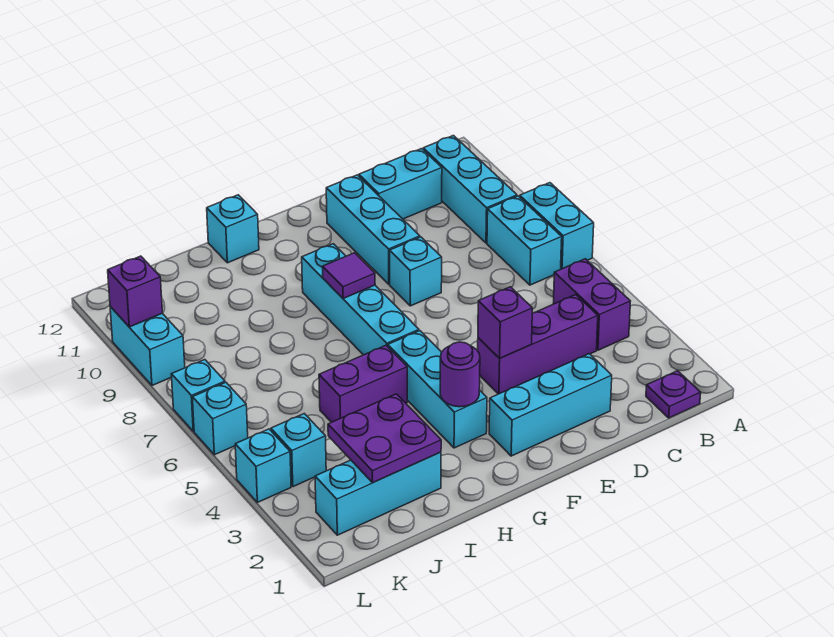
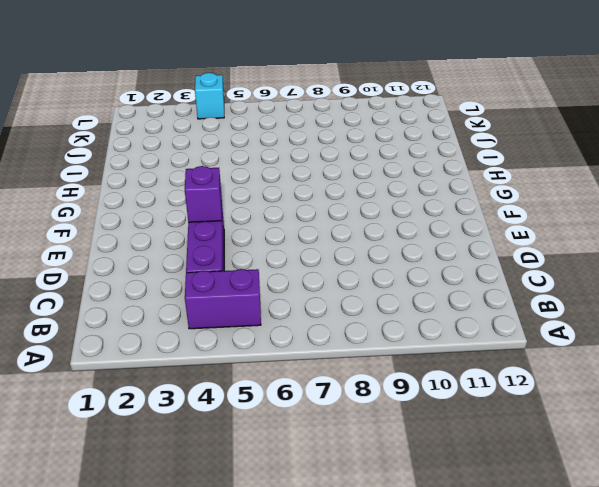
none -> cyan brick A7:A8 level 1
none -> purple plate B1 level 1
none -> cyan brick B7:B8 level 1

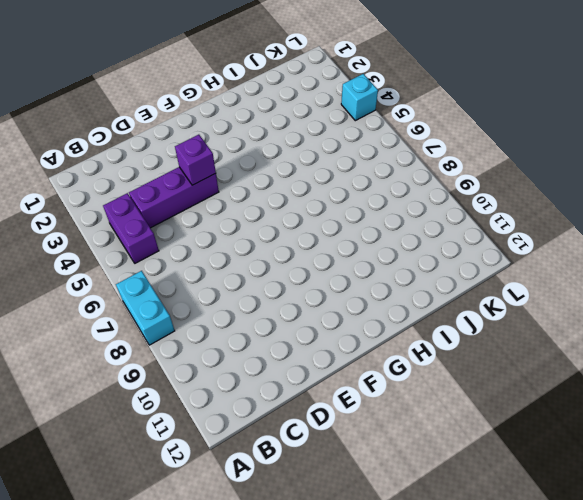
none -> purple plate B1 level 1
none -> cyan brick B7:B8 level 1
none -> cyan brick B9:B11 level 1

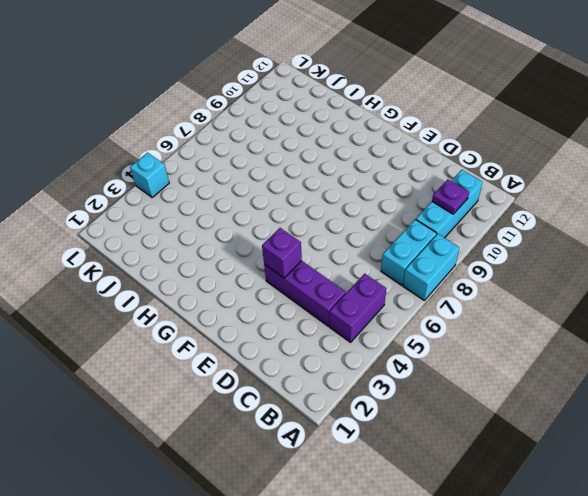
purple plate B10 level 2 -> purple plate B1 level 1
none -> cyan brick C11:D11 level 1
none -> cyan brick D2:F2 level 1
none -> cyan brick E8 level 1

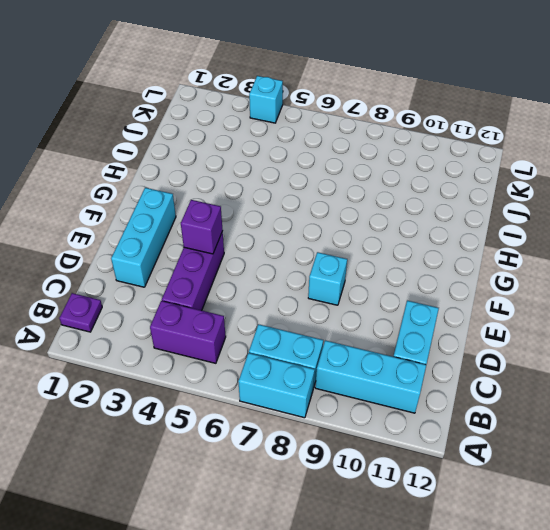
none -> cyan brick E9:E11 level 1
none -> cyan brick G3:G5 level 1
none -> cyan brick G6:G9 level 1

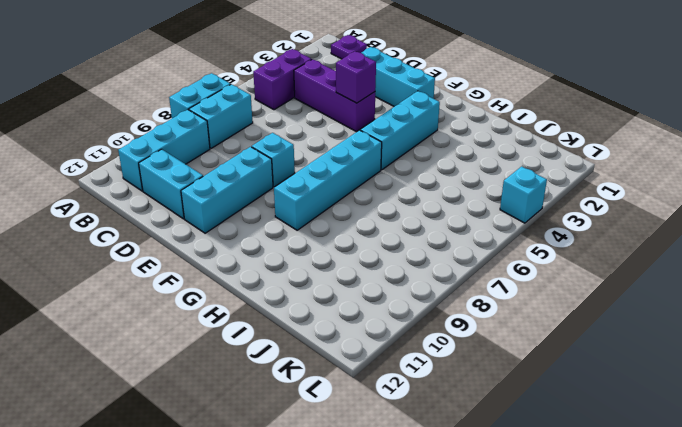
none -> purple brick H5:I5 level 1
none -> cyan brick H12 level 1
none -> cyan brick I2:K2 level 1

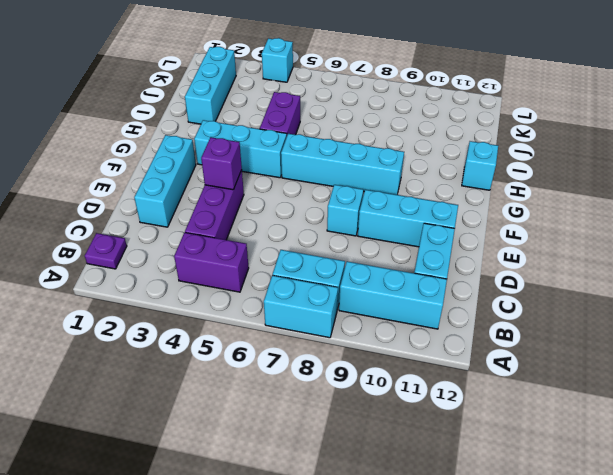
none -> cyan brick K4 level 1
none -> cyan brick L6 level 1
none -> cyan brick L7 level 1

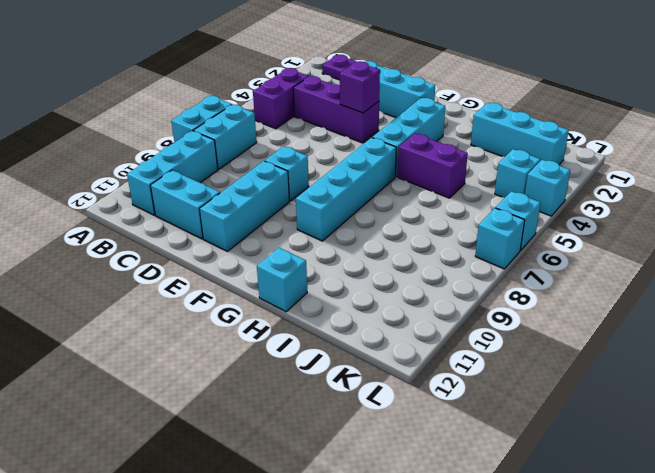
none -> cyan brick L9:L10 level 1
none -> purple round brick G3 level 2
none -> purple tile G8 level 2

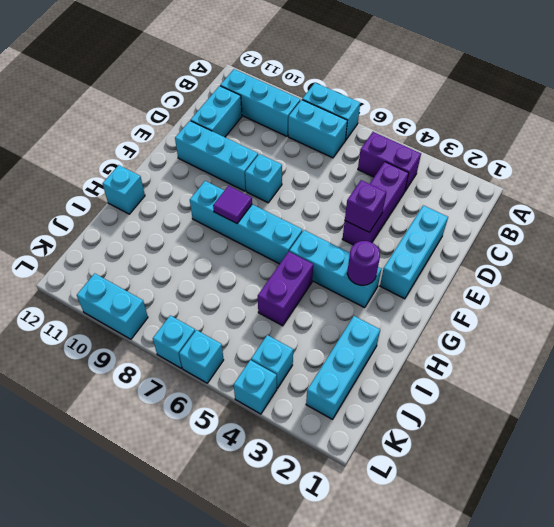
none -> purple plate B1 level 1
none -> purple plate I2:J3 level 2
none -> purple brick L10 level 2

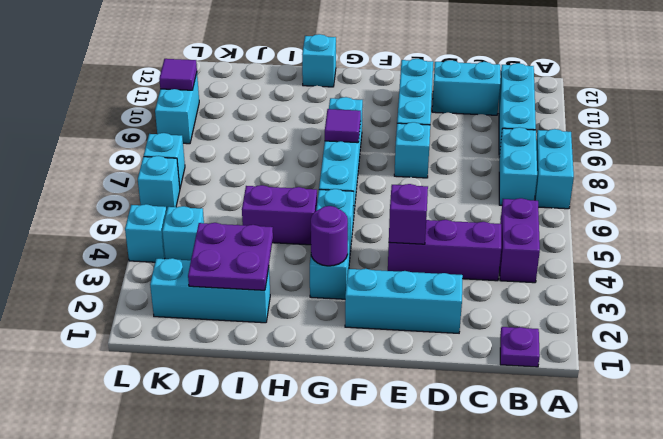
purple tile L10 level 2 -> purple brick L10 level 2

